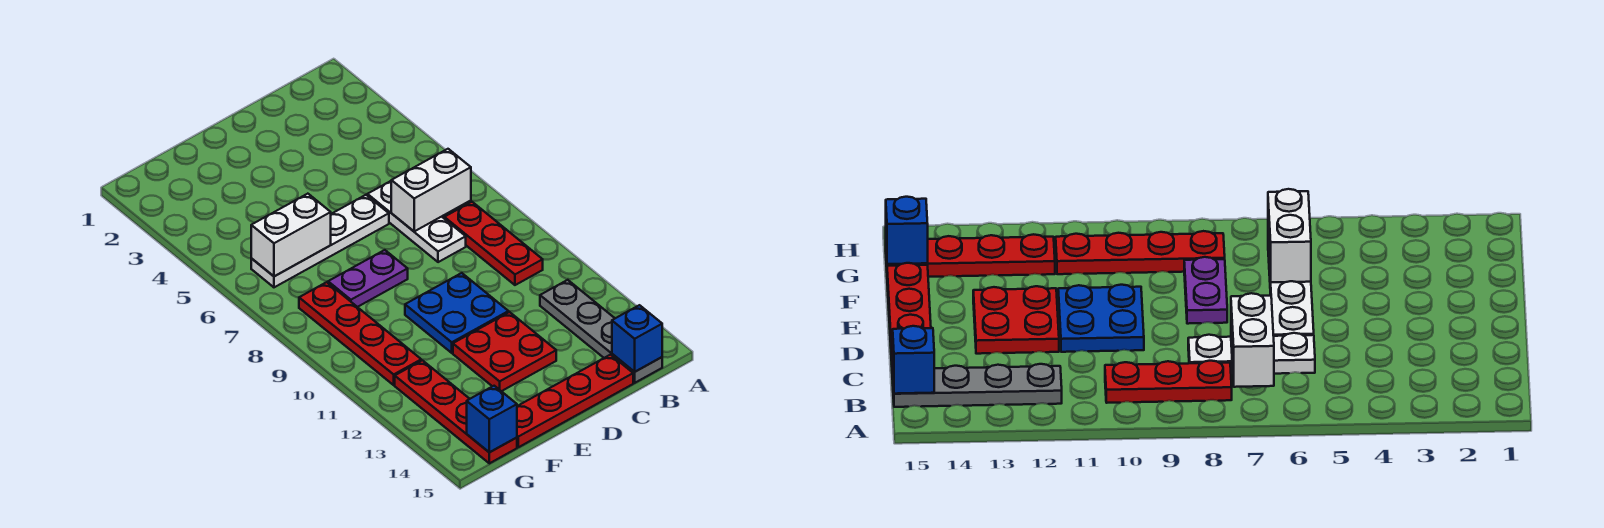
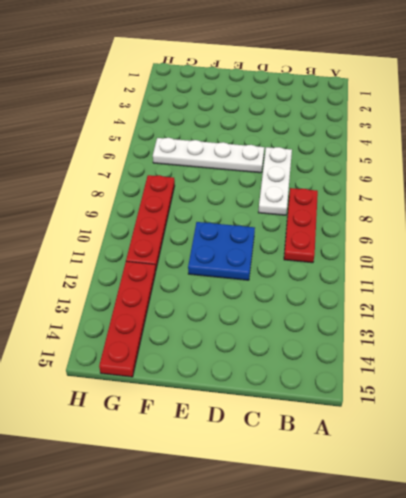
none -> grey plate B12:B15 level 1
none -> red plate C15:F15 level 1
none -> red plate D12:E13 level 1

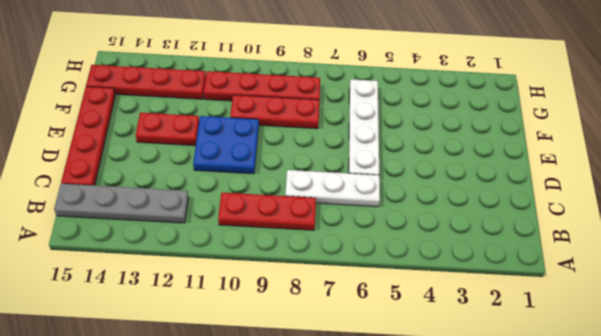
red plate E12:E13 level 1 -> red plate D12:E13 level 1
red plate F8:F10 level 1 -> purple plate E8:F8 level 1
none -> white brick B7:C7 level 2
none -> blue brick B15 level 2
none -> white brick F6:G6 level 2

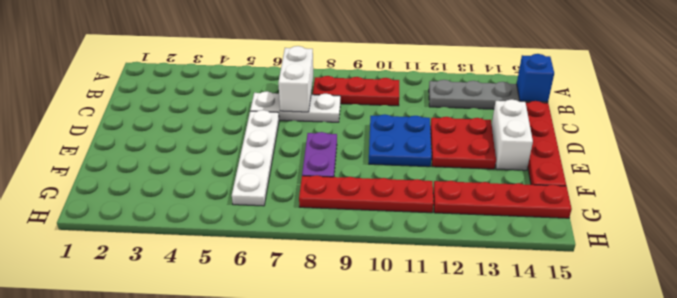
white brick D14:E14 level 1 -> white brick F6:G6 level 2
none -> blue brick G15 level 2

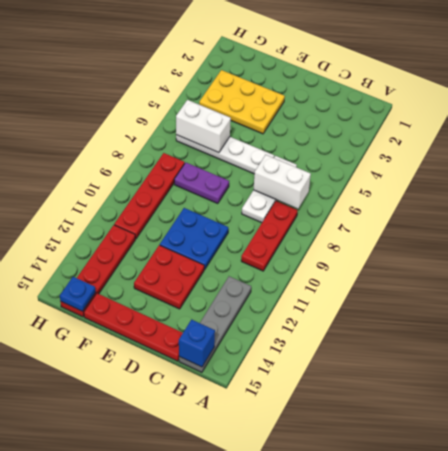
yellow plate E3:G4 level 1 -> none
blue plate G15 level 2 -> blue brick G15 level 2

